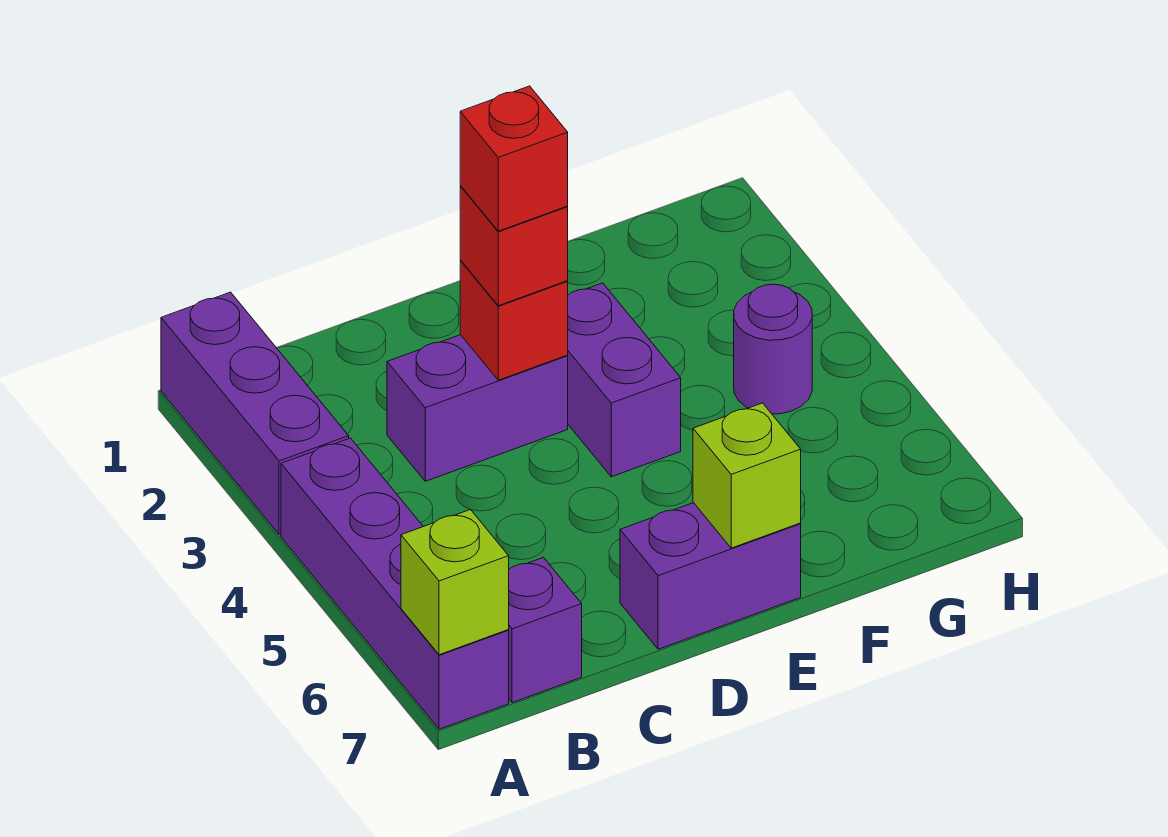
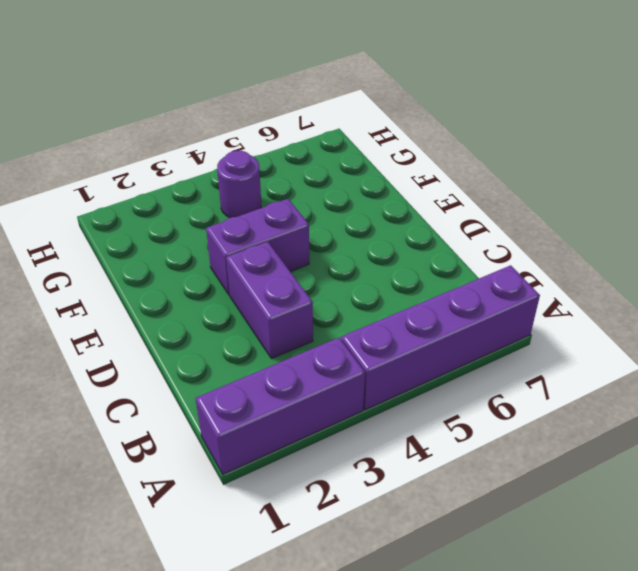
none -> purple brick B7 level 1
none -> purple brick D7:E7 level 1
none -> lime brick A7 level 2

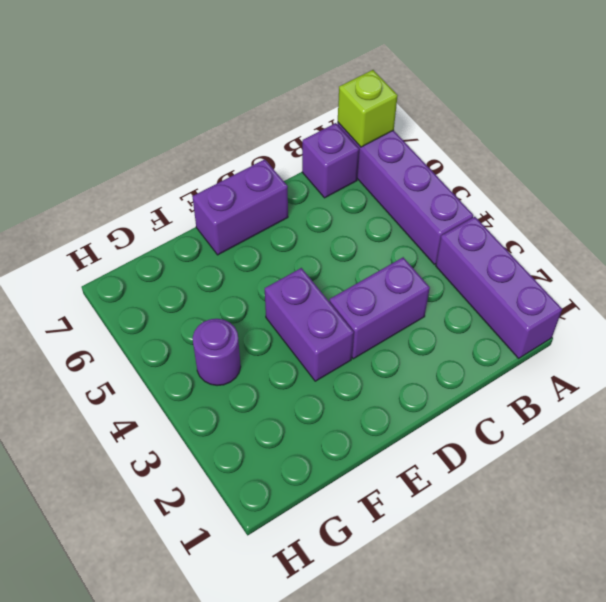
none -> red brick D3 level 2
none -> lime brick E7 level 2
none -> red brick D3 level 3

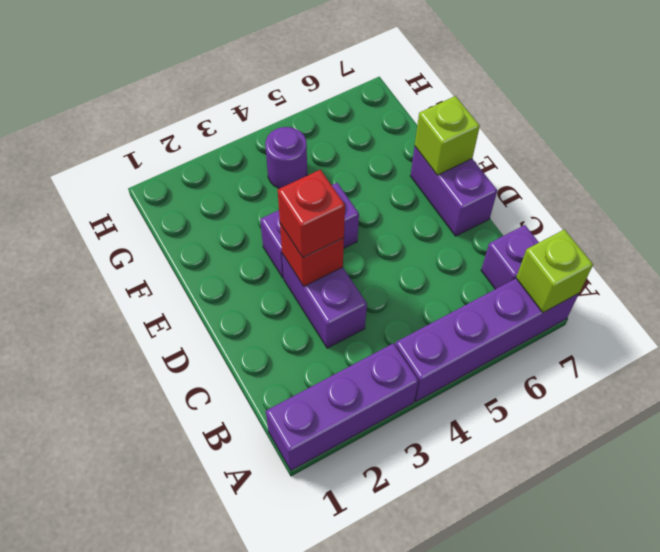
none -> red brick D3 level 4

